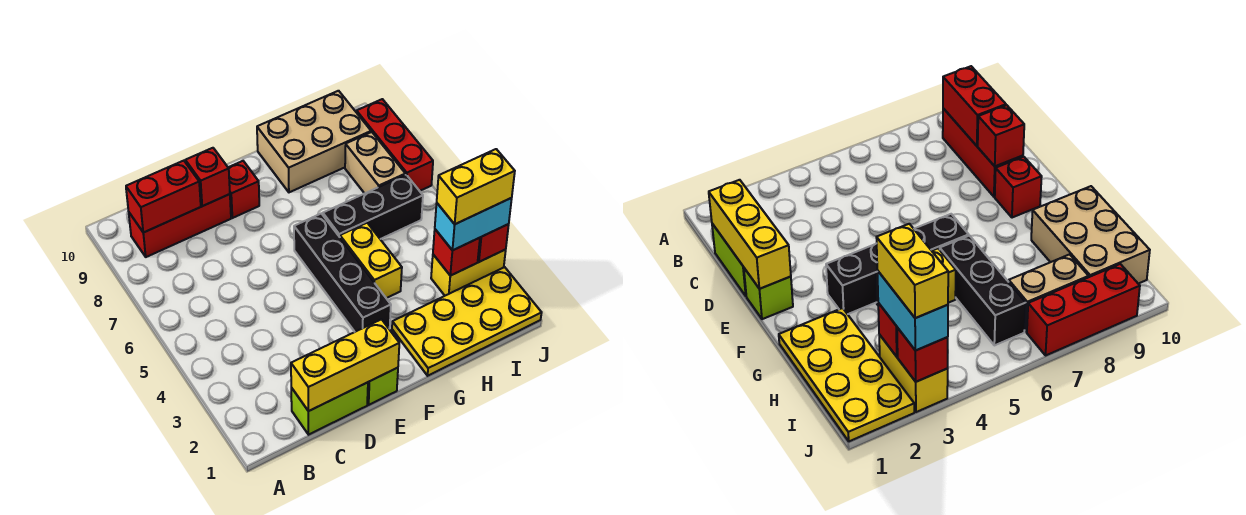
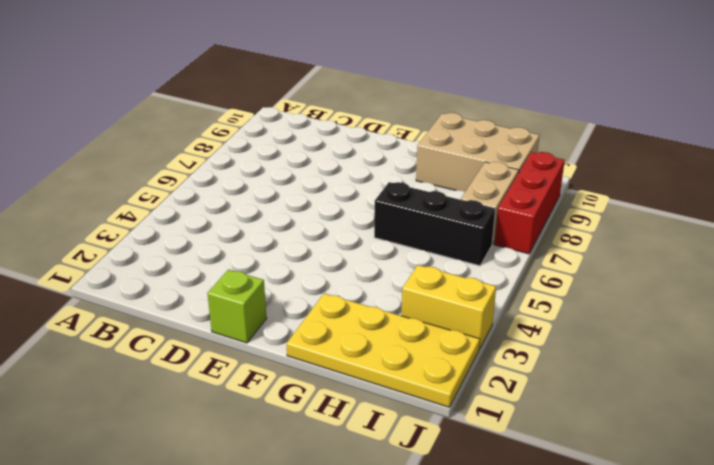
none -> red brick B9:D9 level 1
none -> lime brick C1:D1 level 1
none -> red brick E9 level 1

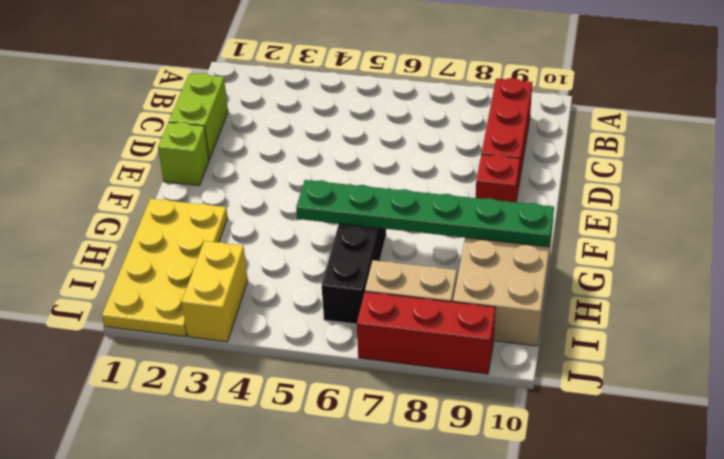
green plate G5:G10 level 2 -> none
none -> black brick F3:F6 level 1
none -> yellow brick G4:G5 level 1
none -> red brick B9:C9 level 2

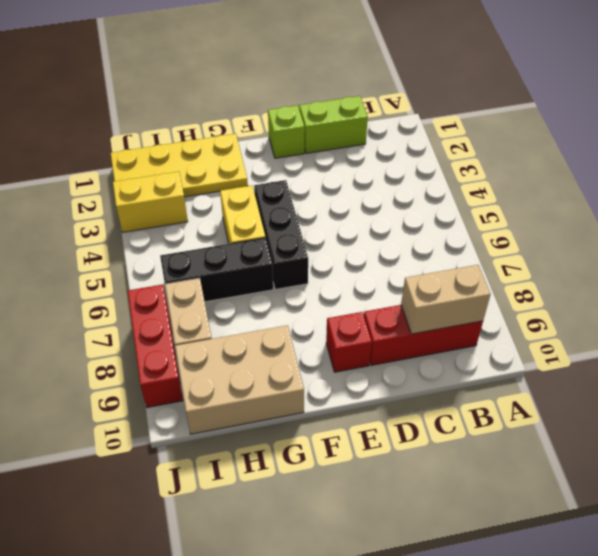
tan brick B9:C9 level 2 -> red brick B9:C9 level 2
black brick F4:F6 level 1 -> black brick F3:F6 level 1
none -> yellow brick C1:E1 level 2
none -> red brick D9 level 2
none -> red brick I3 level 2

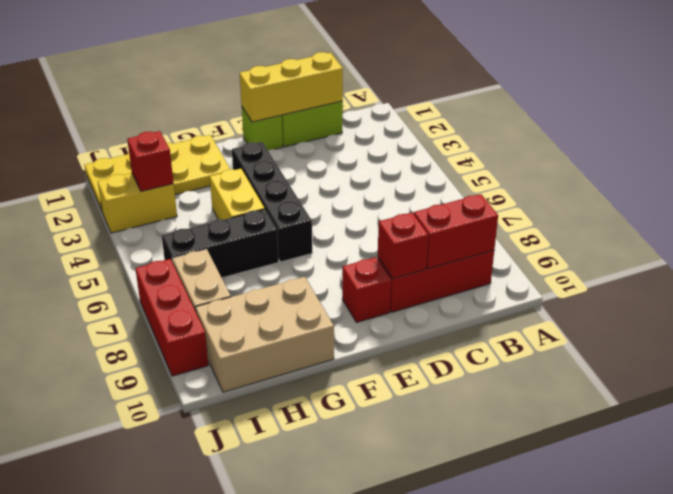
none -> red brick J3 level 2
none -> cyan brick I3:J3 level 3
none -> yellow brick I3:J3 level 4

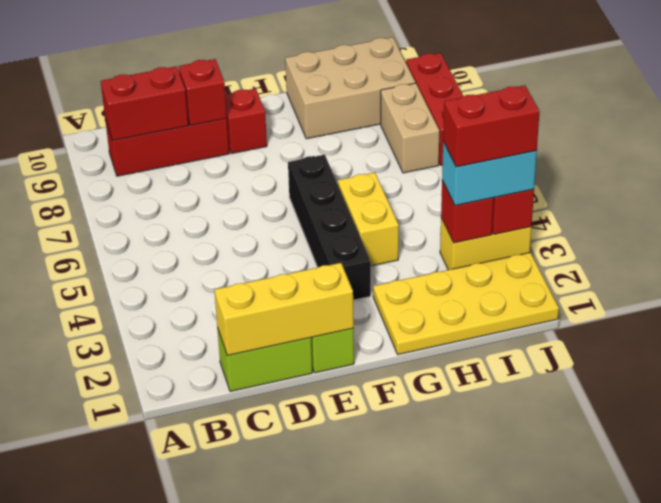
red brick I3:J3 level 4 -> yellow brick I3:J3 level 4
none -> black brick G6:I6 level 1

